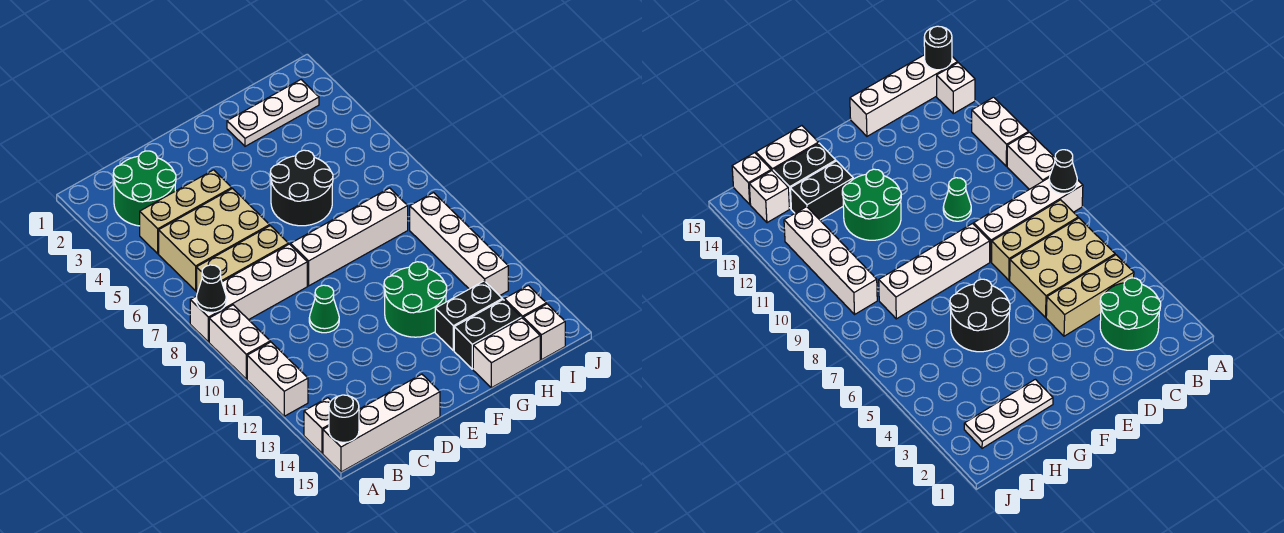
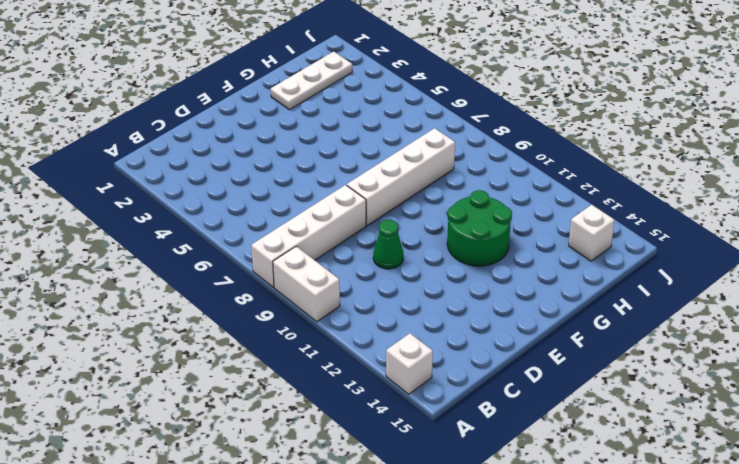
none -> white brick A11:A12 level 1
none -> white brick A15:D15 level 1
none -> green round brick B2:C3 level 1

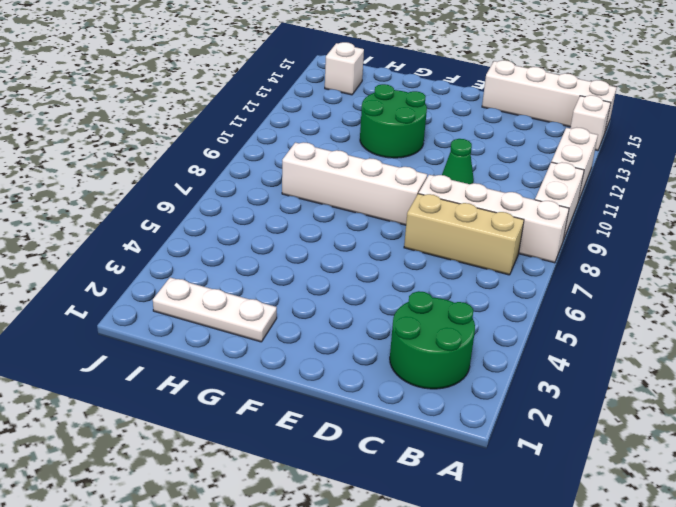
none -> tan brick B4:D4 level 1
none -> tan brick B5:D6 level 1
none -> black round brick F5:G6 level 1

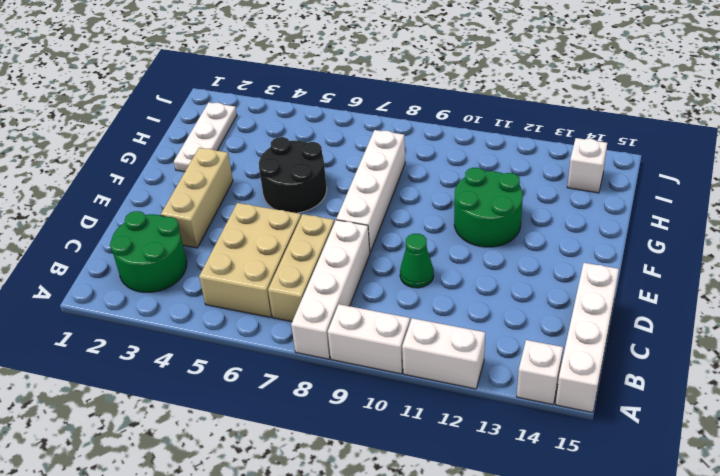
tan brick D3:F3 level 1 -> tan brick B4:D4 level 1
none -> black brick G13:H13 level 1
none -> black brick G14:H14 level 1
none -> white brick G15:H15 level 1

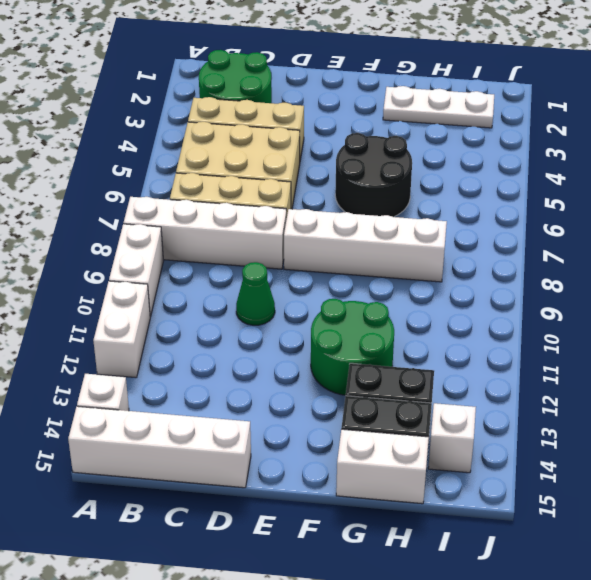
none -> white brick I9:I12 level 1
none -> white brick I15 level 1
none -> black cone A8 level 2

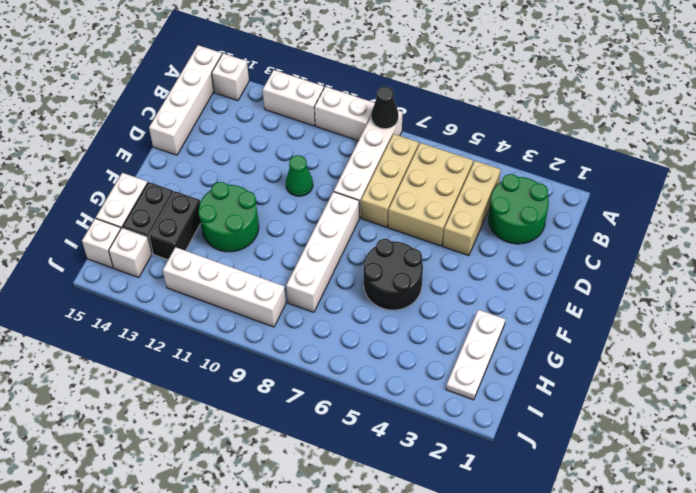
none -> black round brick A15 level 2

